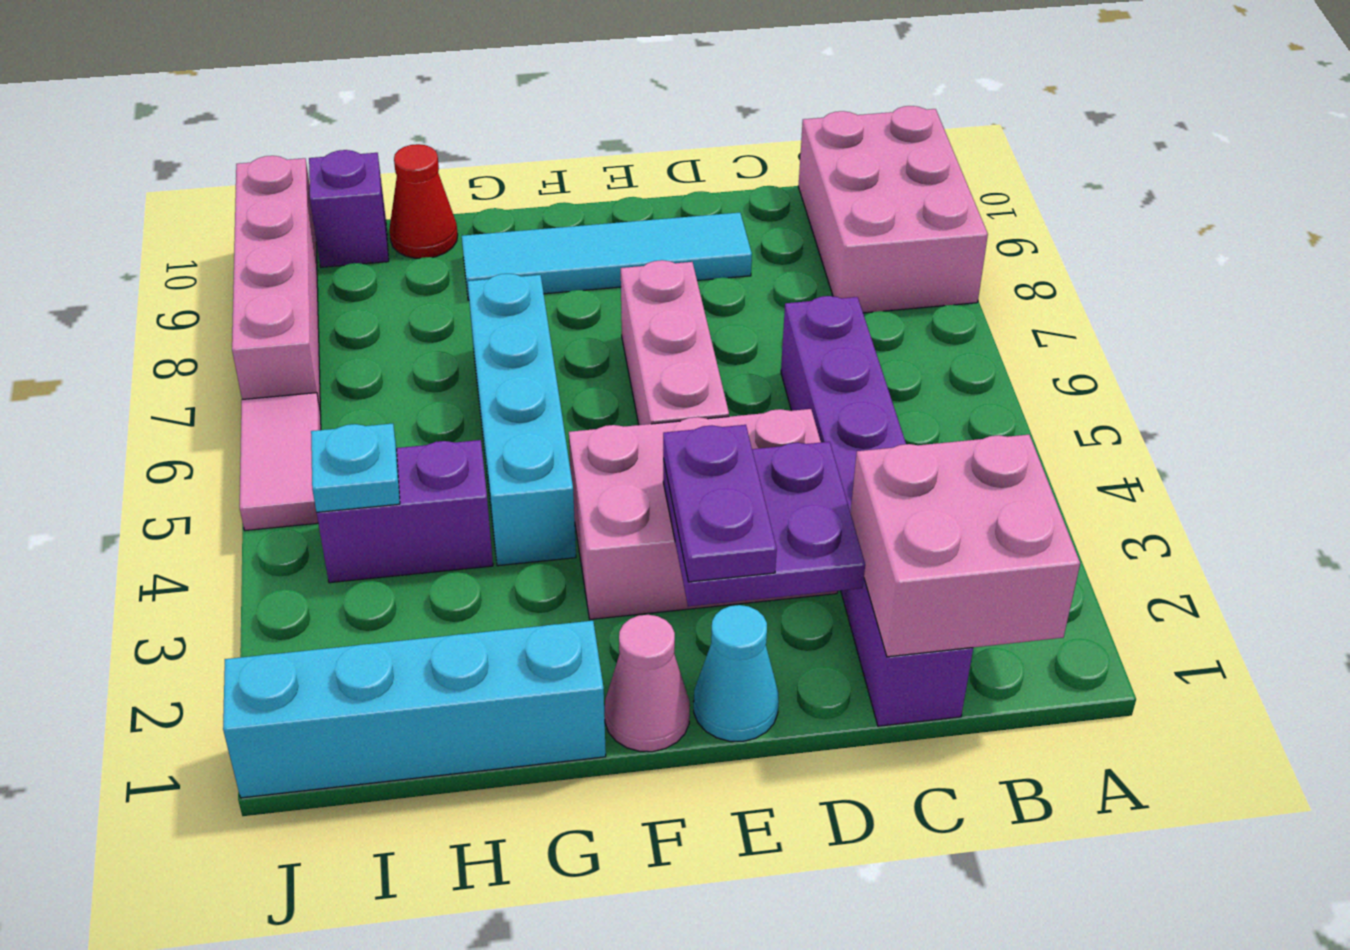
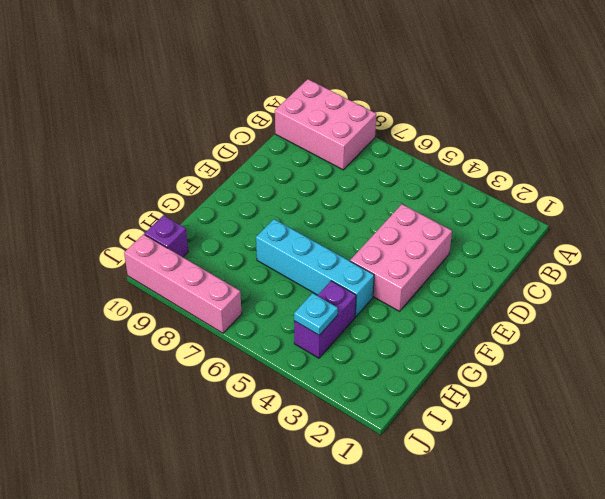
none -> purple brick C1:C6 level 1
none -> cyan tile D9:G9 level 1
none -> cyan cone E1 level 1

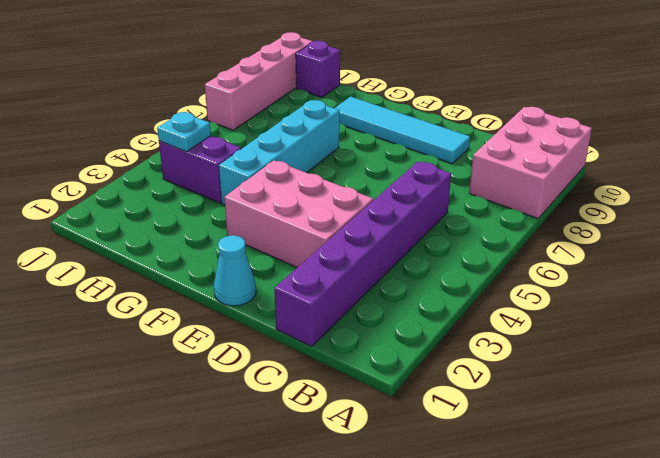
none -> pink brick E5:E7 level 1
none -> pink cone F1 level 1
none -> cyan brick G1:J1 level 1

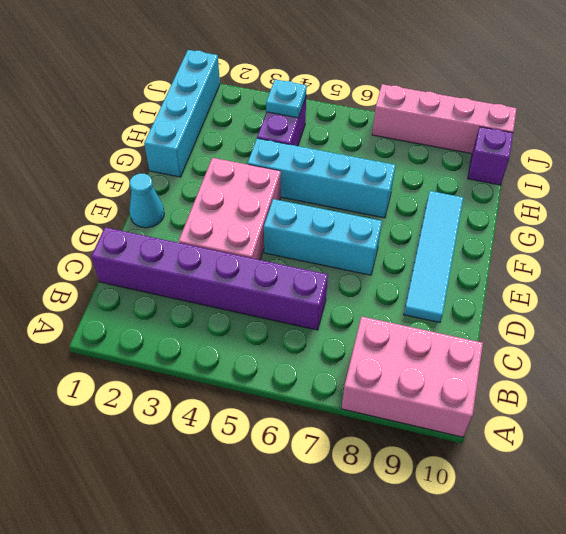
cyan brick E5:E7 level 1 -> pink brick E5:E7 level 1
none -> pink cone F1 level 1
none -> red cone H10 level 1
none -> pink tile J5:J6 level 1

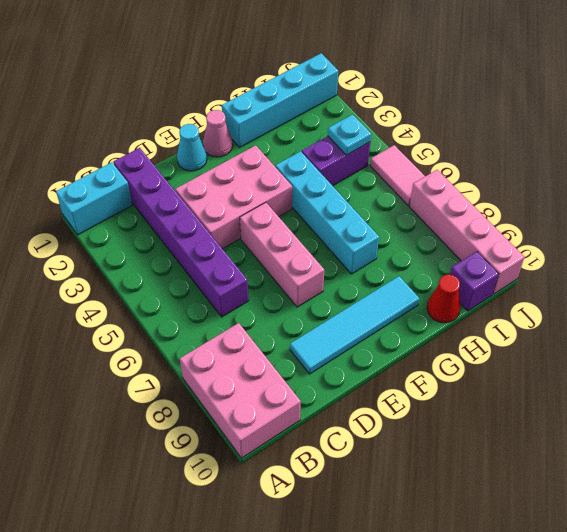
cyan brick A1:B1 level 1 -> none
none -> pink brick B1:C2 level 2
none -> purple plate D2:E3 level 2
none -> purple plate E2:E3 level 3

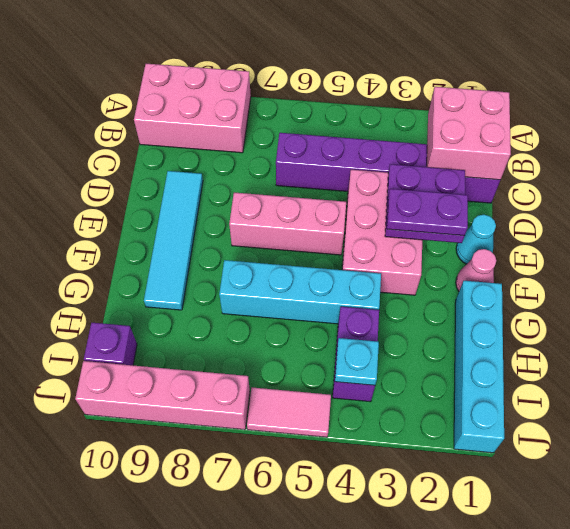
none -> red cone H10 level 1

